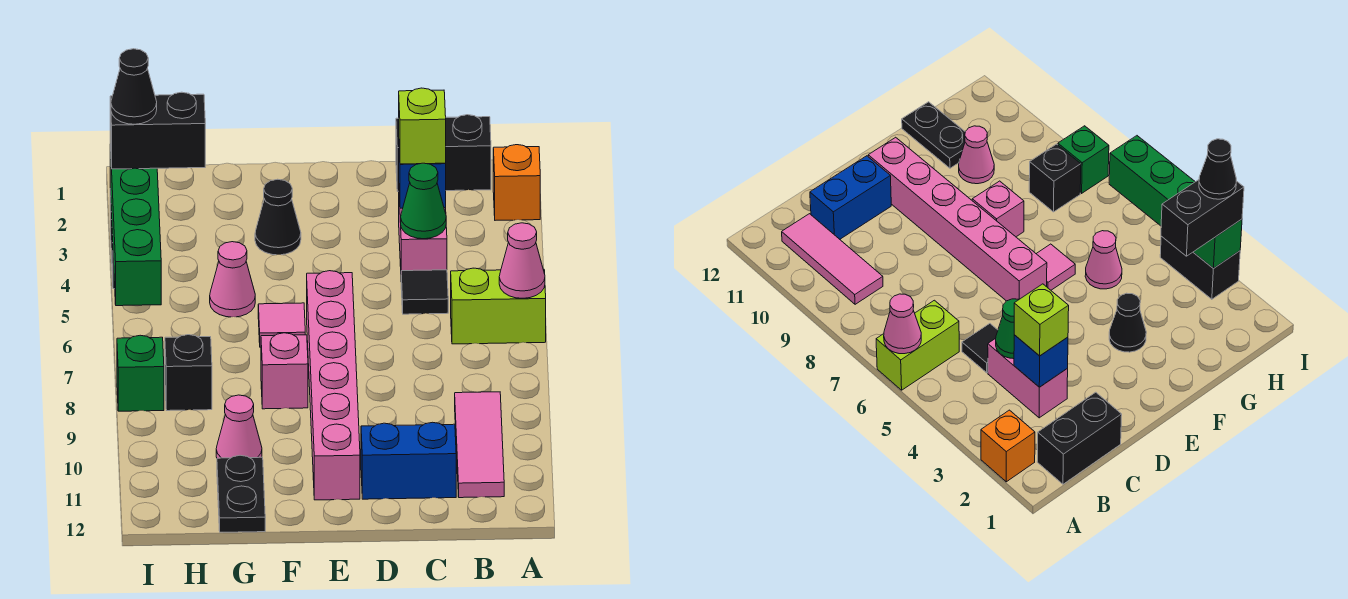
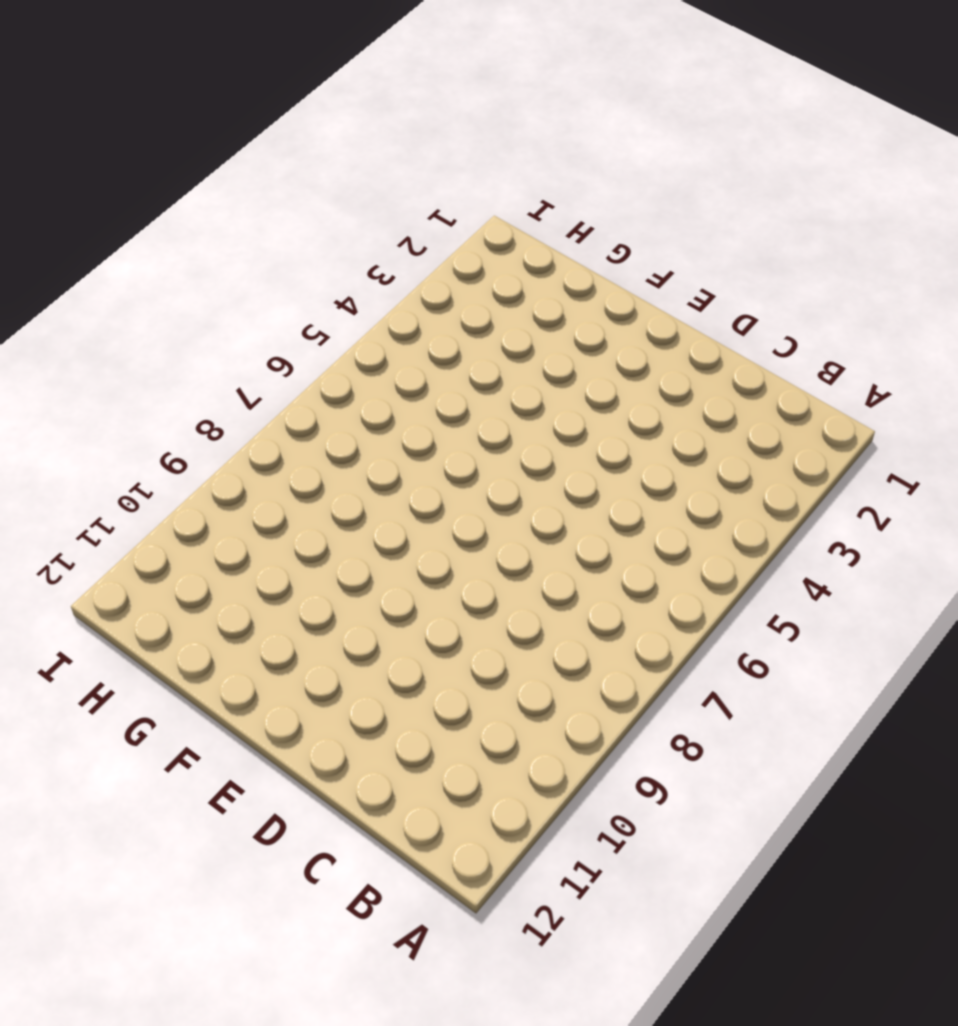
none -> orange brick A2 level 1
none -> lime brick A6:B6 level 1
none -> black brick B1:C1 level 1

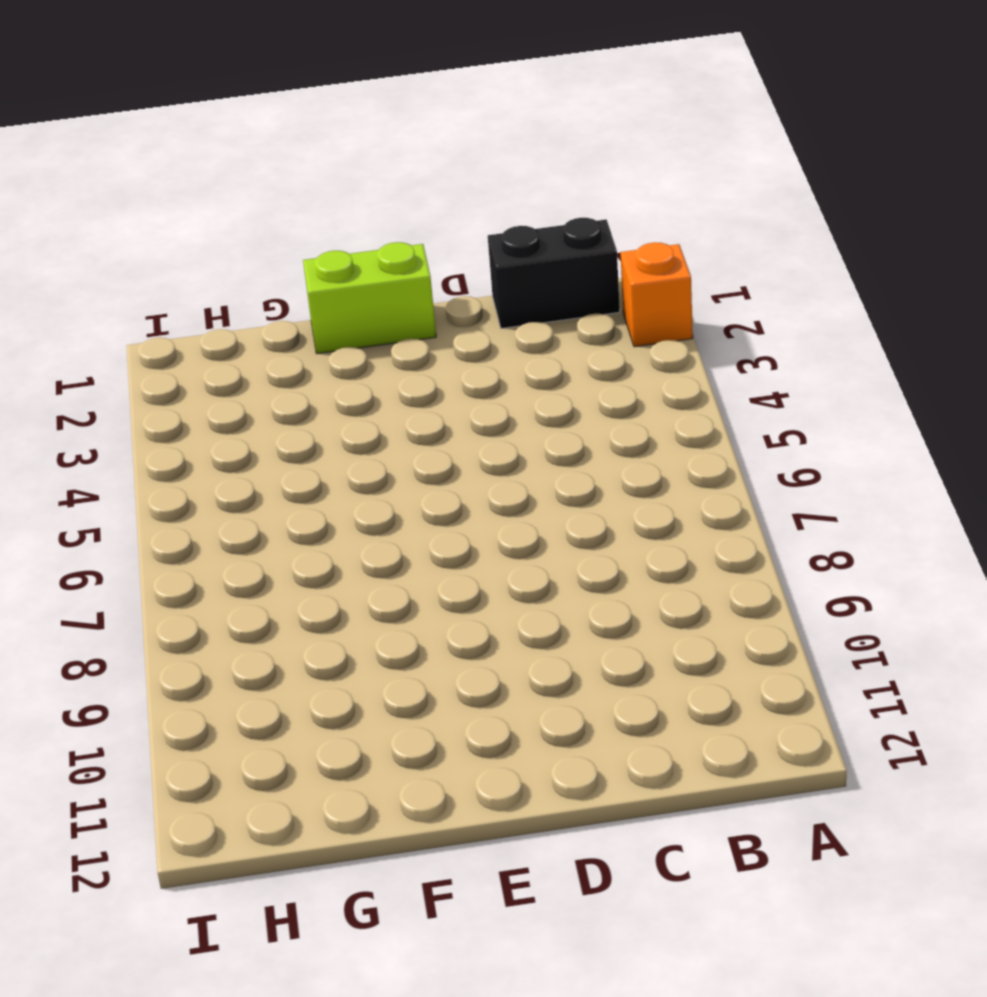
lime brick E1:F1 level 1 -> lime brick A6:B6 level 1
none -> pink tile B9:B11 level 1
none -> pink brick C3:C4 level 1
none -> black tile C5 level 1

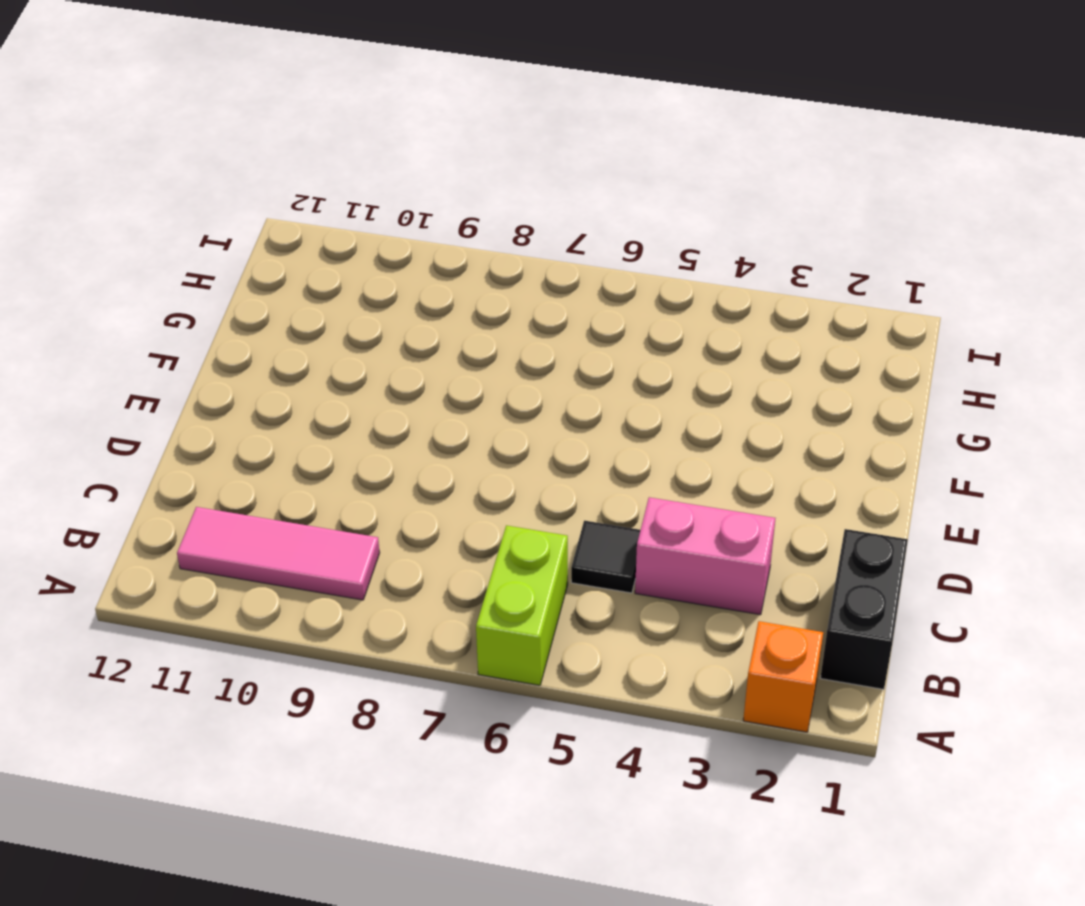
none -> blue brick C11:D11 level 1
none -> pink brick E6:E11 level 1
none -> black cone F3 level 1

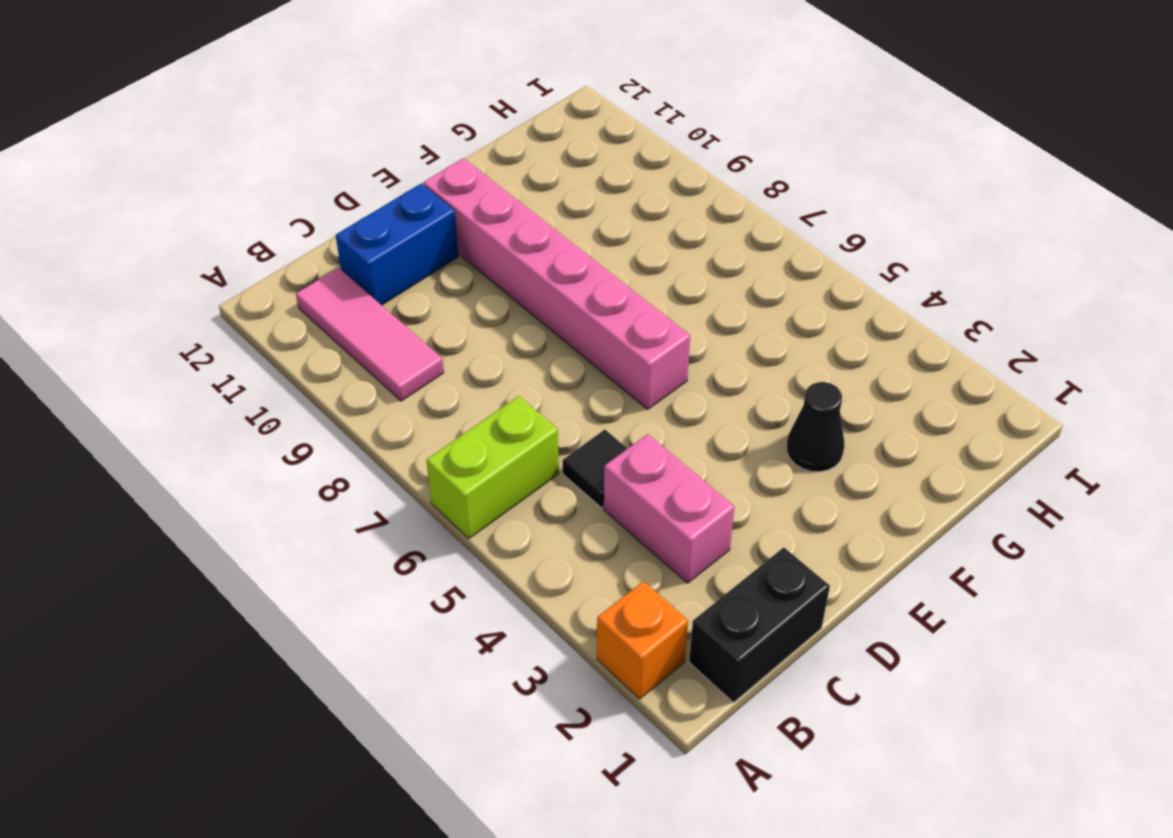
none -> pink tile F6 level 1
none -> pink brick F8 level 1
none -> pink cone G5 level 1

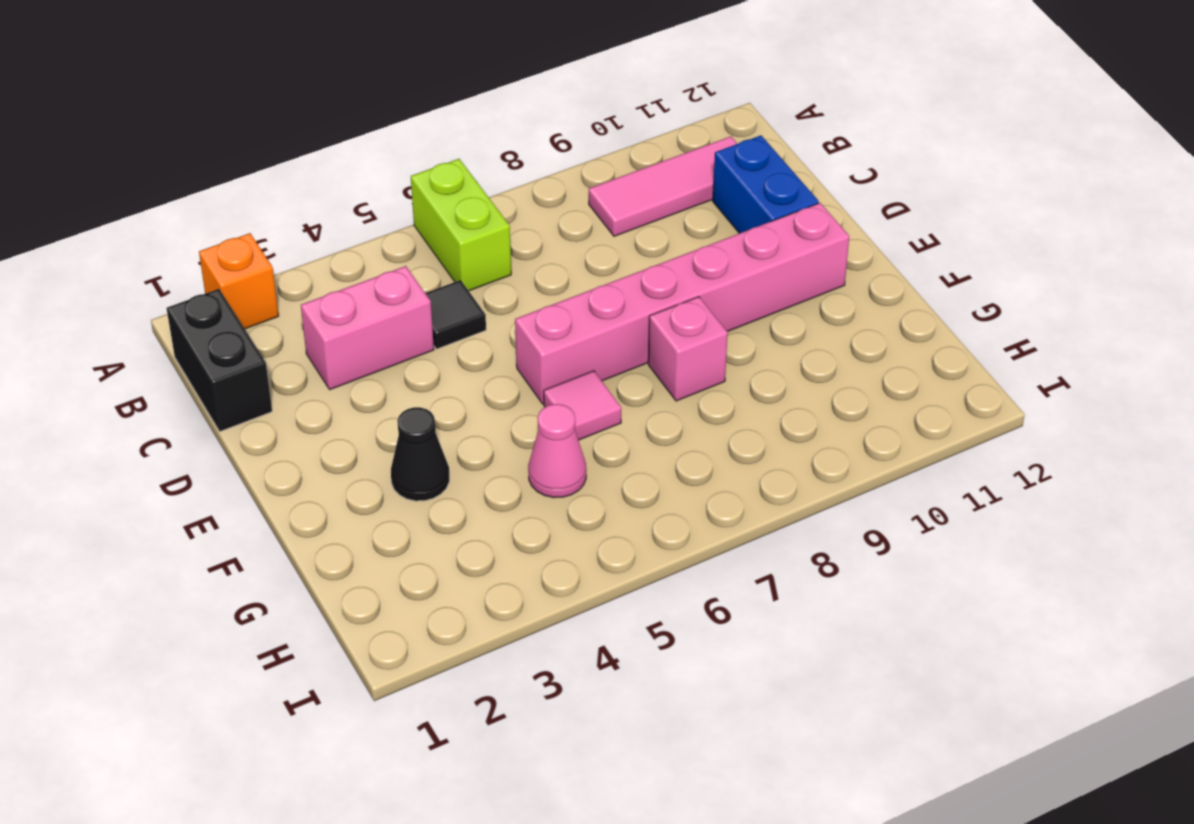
none -> pink cone G10 level 1
none -> black plate G11:G12 level 1
none -> black brick H8 level 1

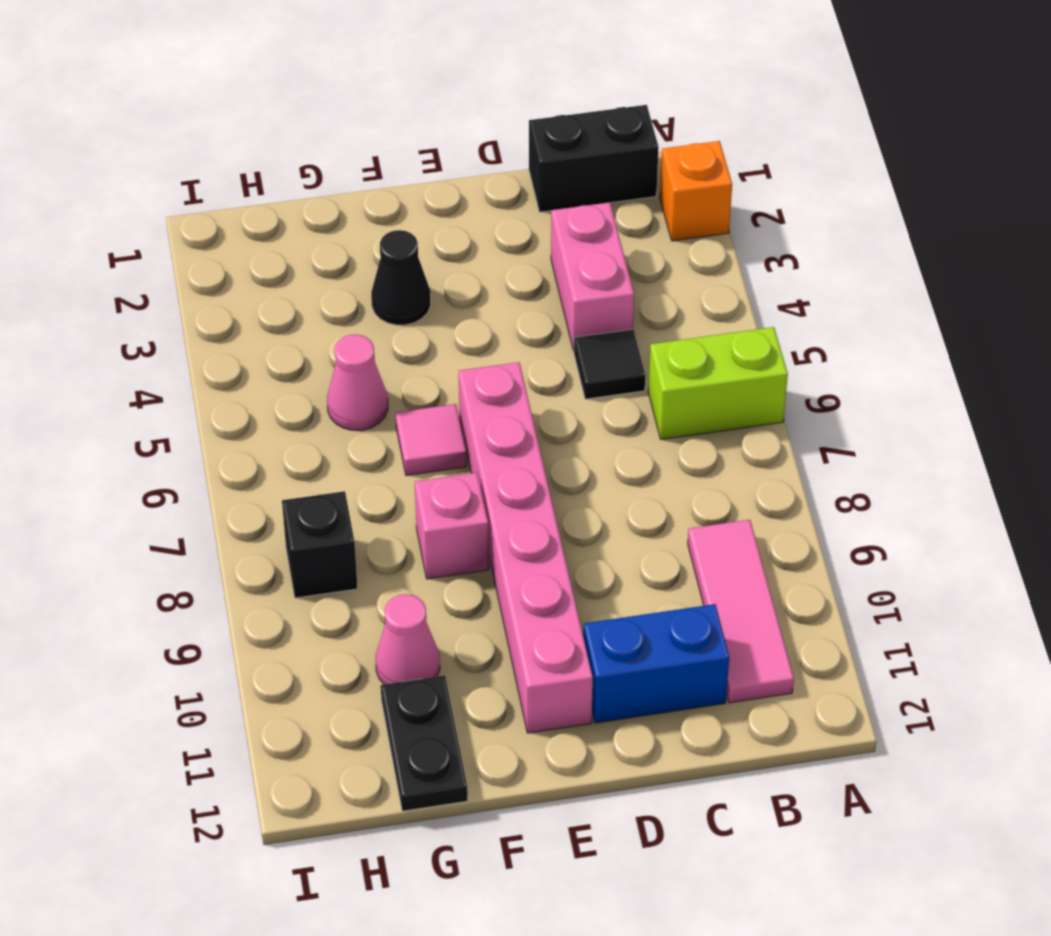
none -> black brick I3:I4 level 1
none -> green brick I8 level 1
none -> pink cone A6 level 2

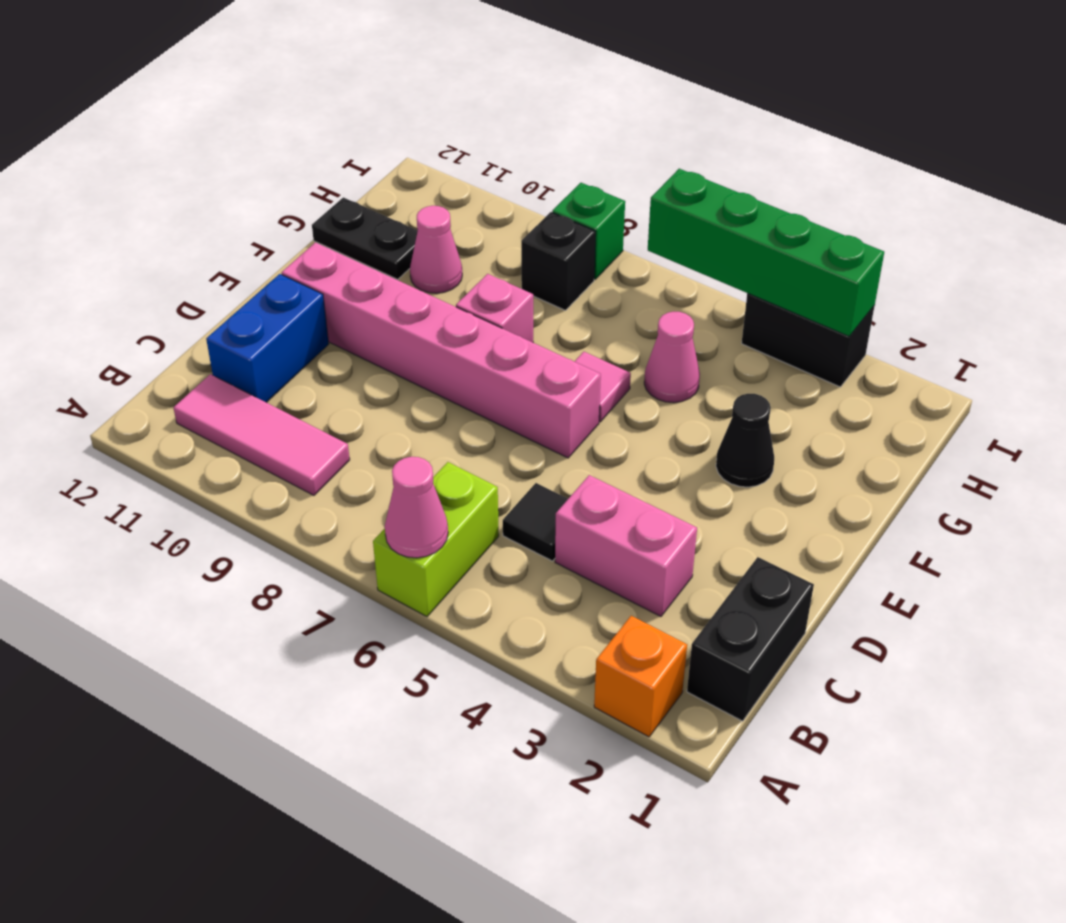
none -> blue brick C3 level 2
none -> green cone C4 level 2
none -> lime brick C3 level 3

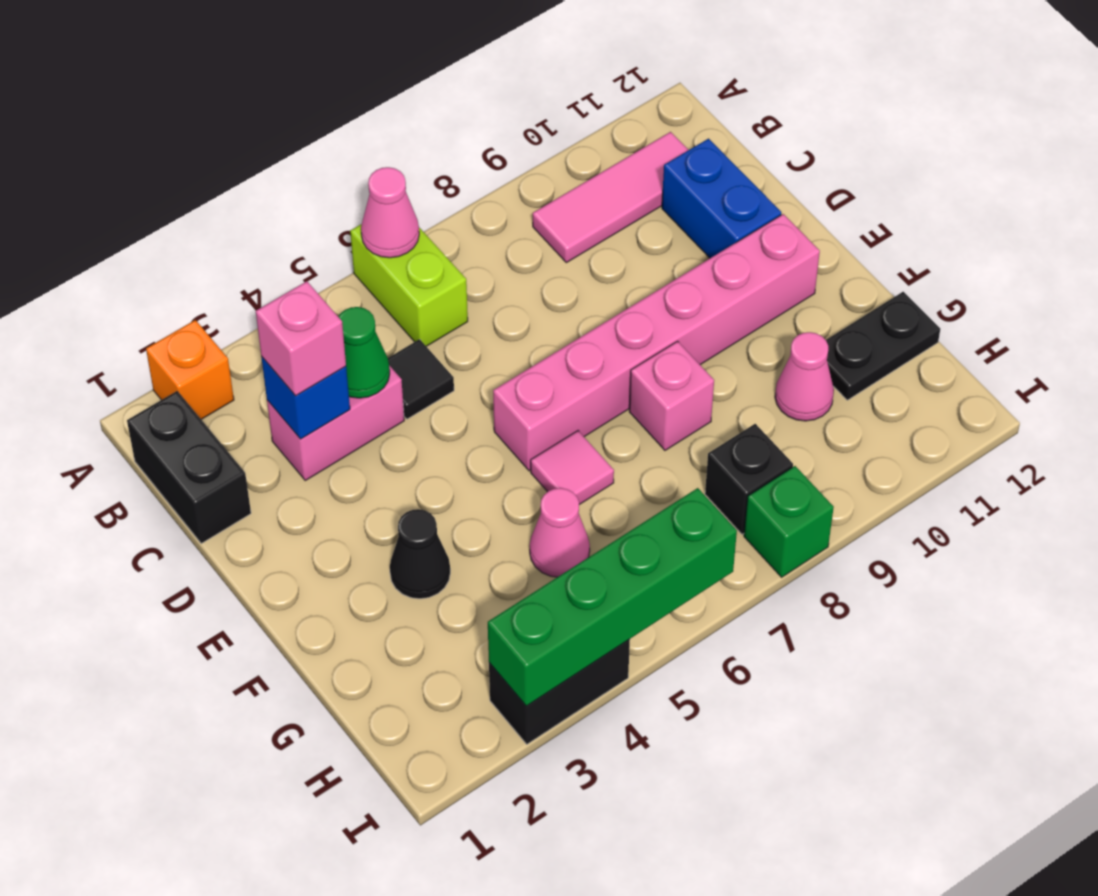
pink brick C3 level 3 -> lime brick C3 level 3
none -> black brick H3:I3 level 3
none -> black cone I3 level 4

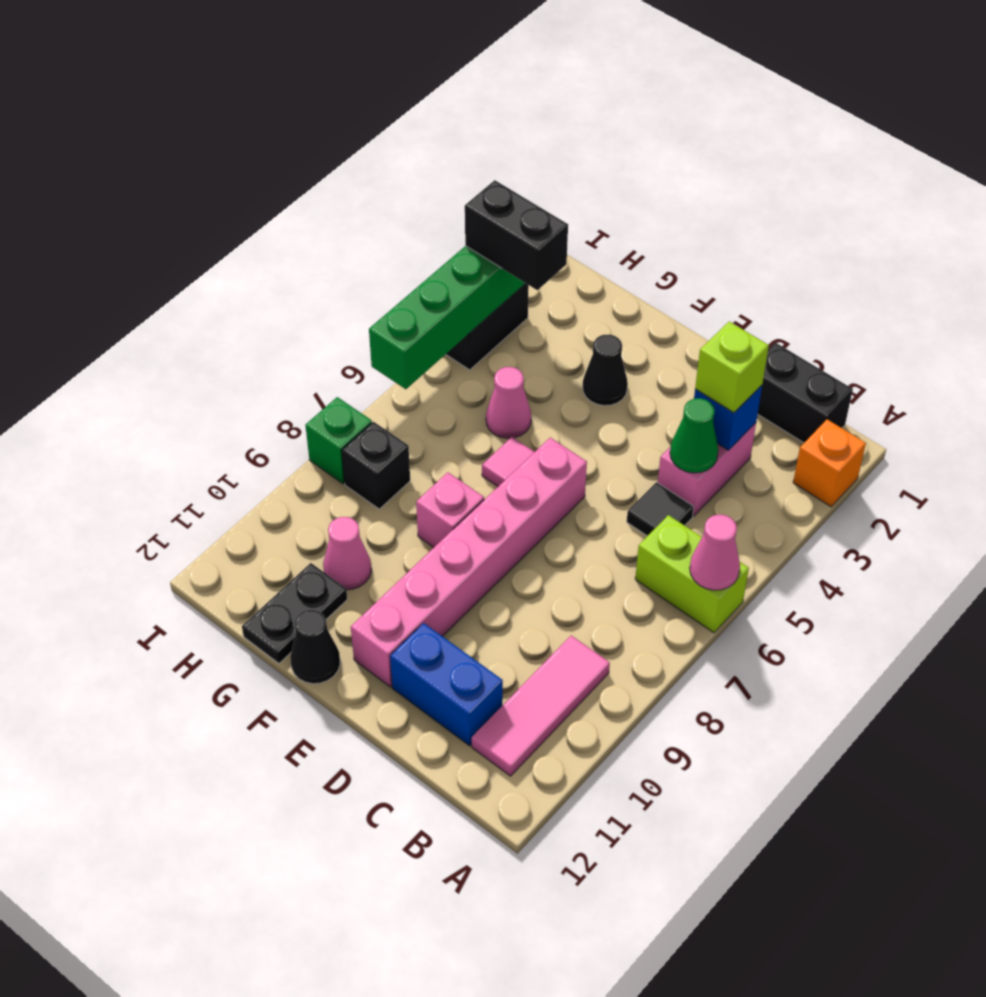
black cone F12 level 1 -> black cone I3 level 4

